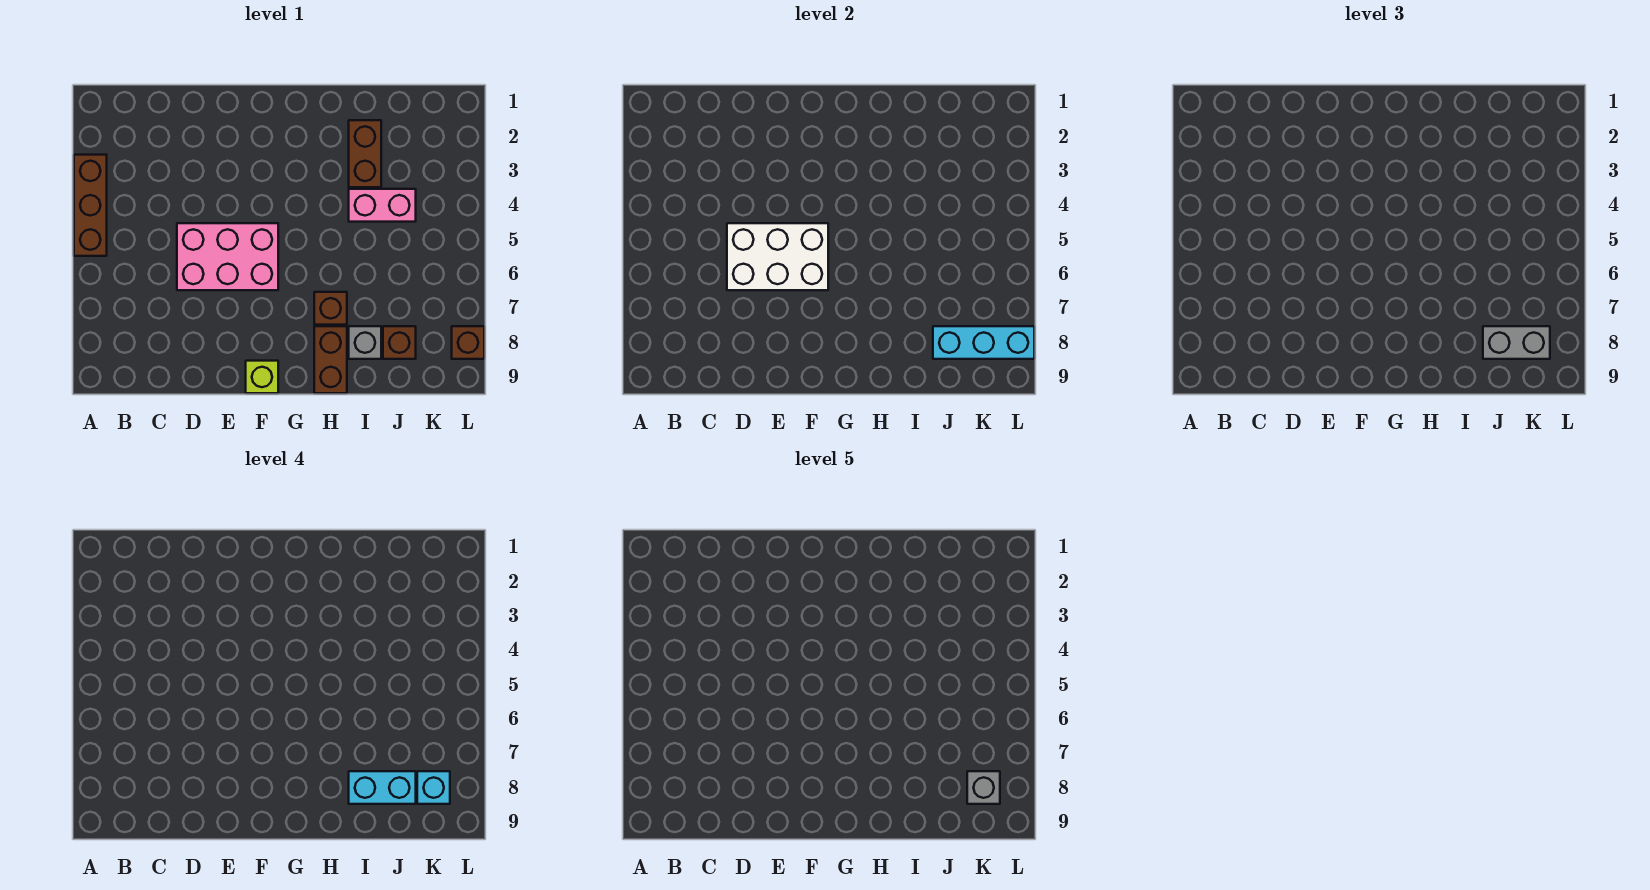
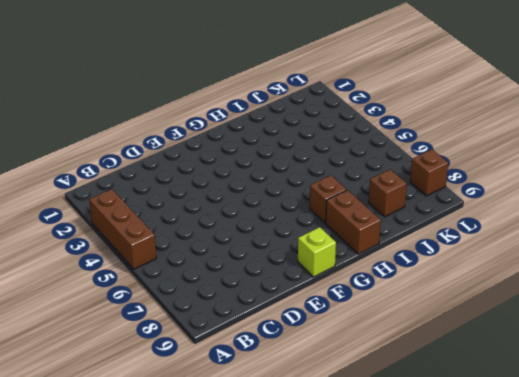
none -> pink brick D5:F6 level 1
none -> brown brick I2:I3 level 1
none -> pink brick I4:J4 level 1

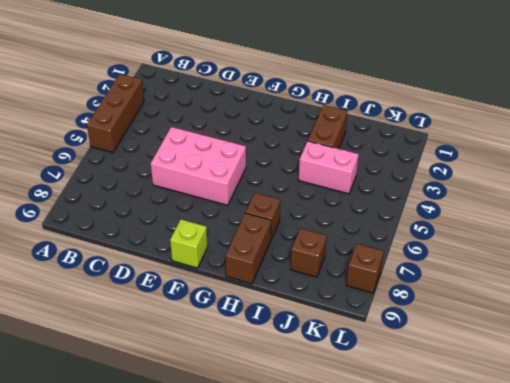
none -> grey brick I8 level 1
none -> white brick D5:F6 level 2
none -> cyan brick J8:L8 level 2

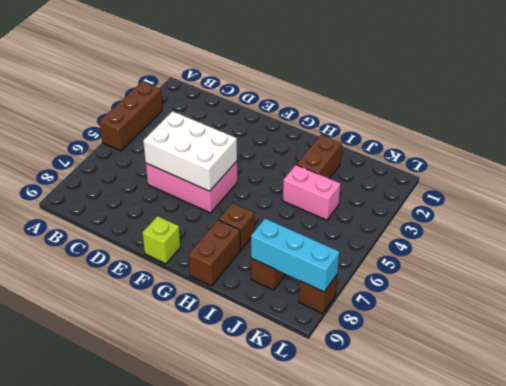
none -> grey brick I8 level 1
none -> grey brick J8:K8 level 3
none -> cyan brick I8:J8 level 4

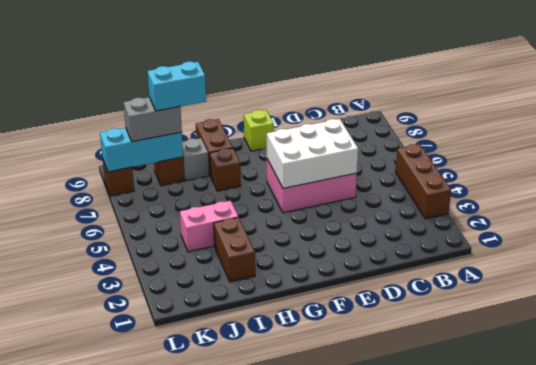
none -> cyan brick K8 level 4
none -> grey brick K8 level 5

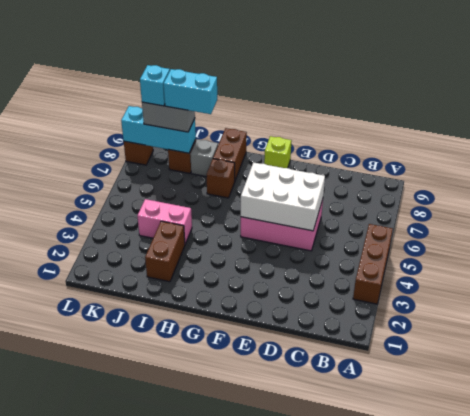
none -> grey brick K8 level 5

